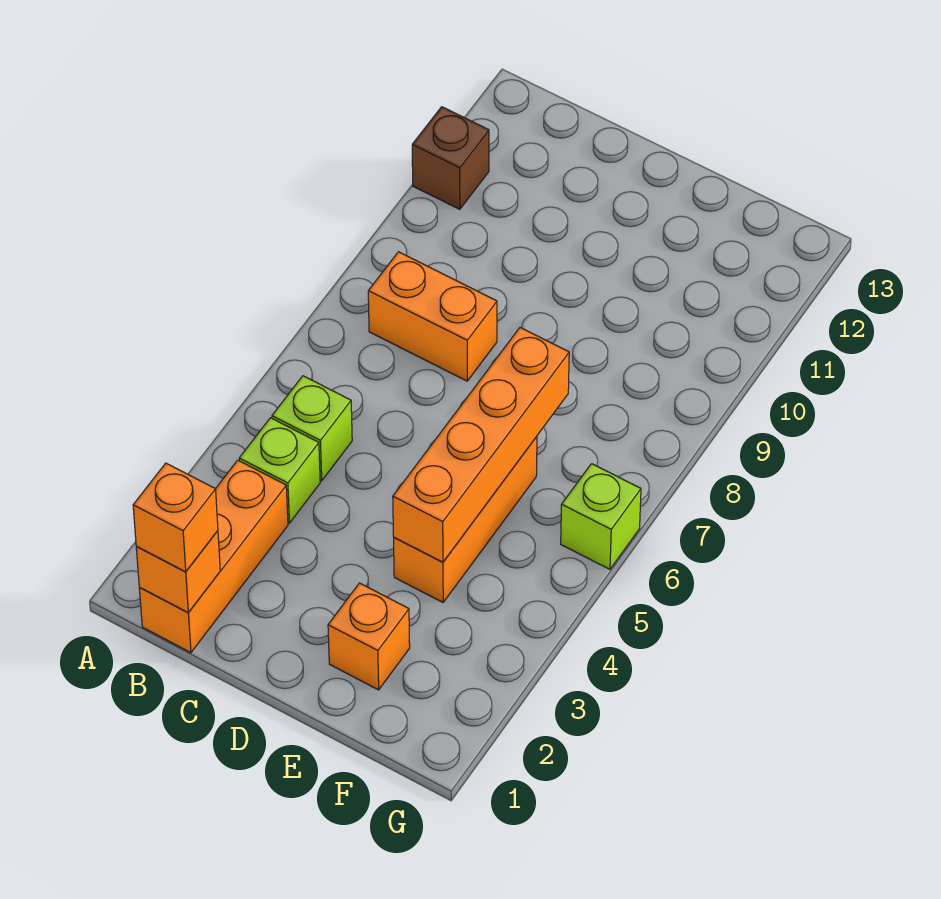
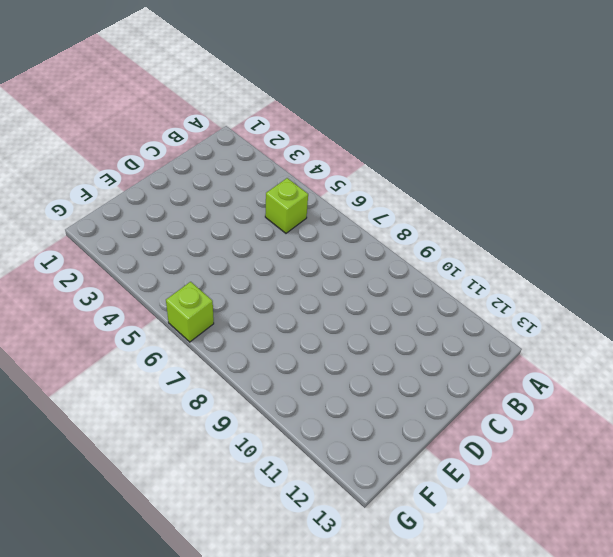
none -> brown brick A11 level 1
none -> orange brick B1:B3 level 1

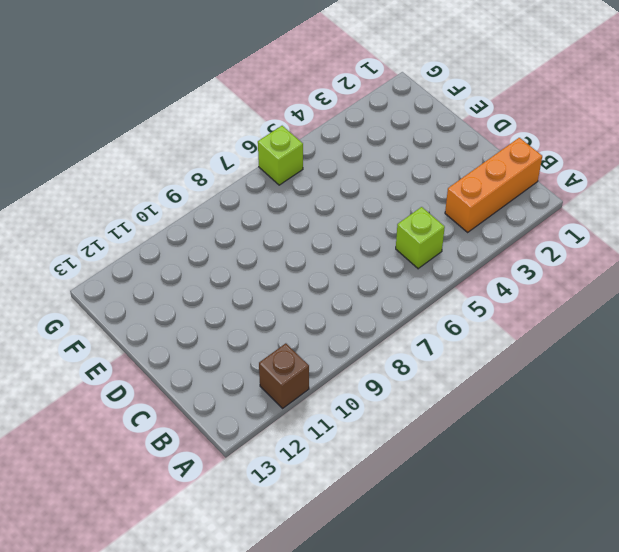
none -> lime brick B4 level 1
none -> orange brick B8:C8 level 1

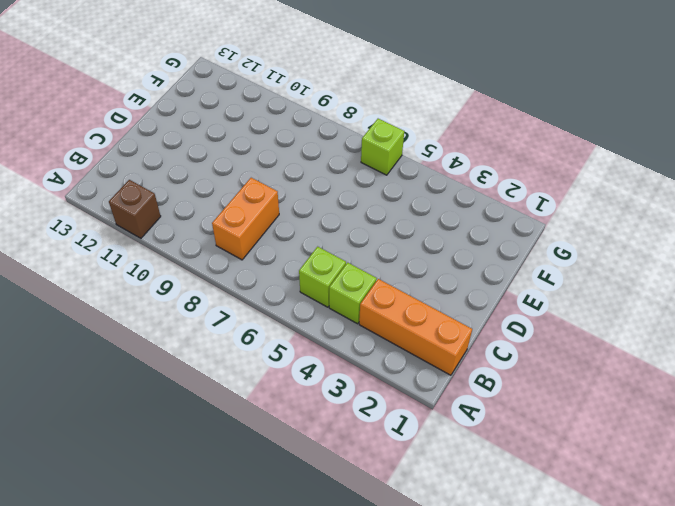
none -> orange brick E2 level 1
none -> orange brick E4:E6 level 1

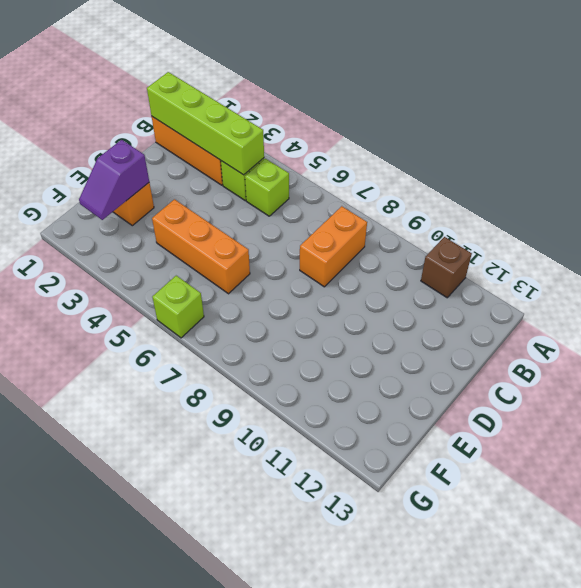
lime brick B1:B4 level 2 -> orange brick B1 level 2
purple slope E2:F2 level 2 top E -> none
none -> orange brick E4:E7 level 2
none -> orange brick B1 level 3

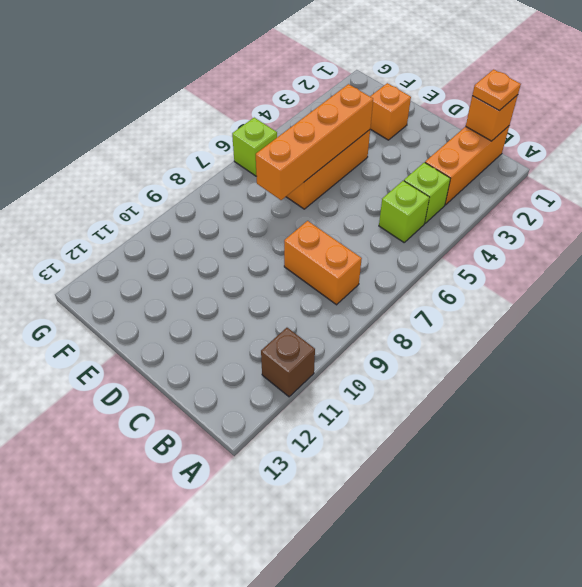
orange plate B1 level 3 -> orange brick B1 level 3

